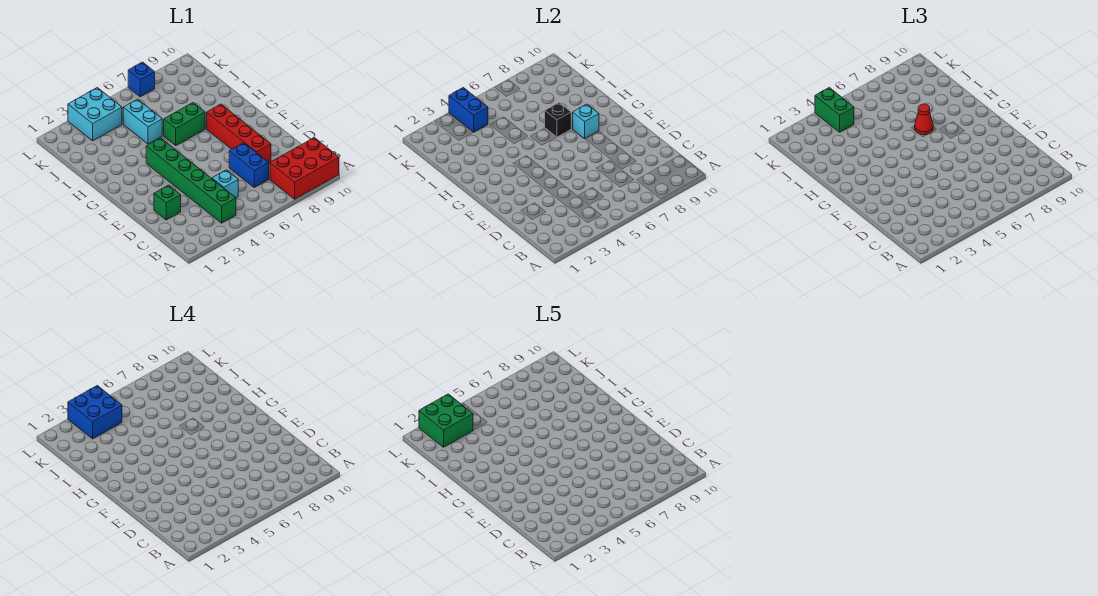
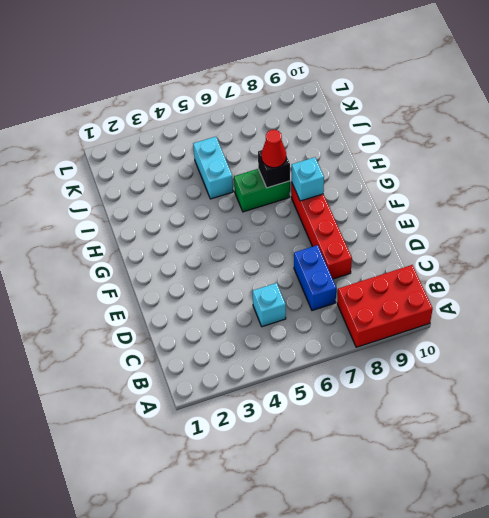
none -> green brick B4:G4 level 1
none -> green brick D2 level 1
none -> cyan brick K3:L4 level 1

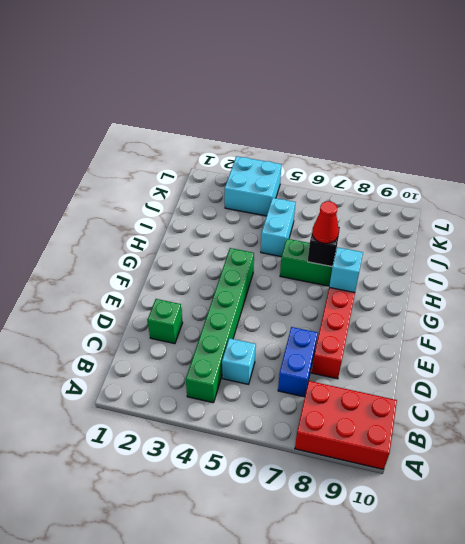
none -> blue brick L7 level 1
none -> blue brick K4:L4 level 2
none -> green brick K4:L4 level 3

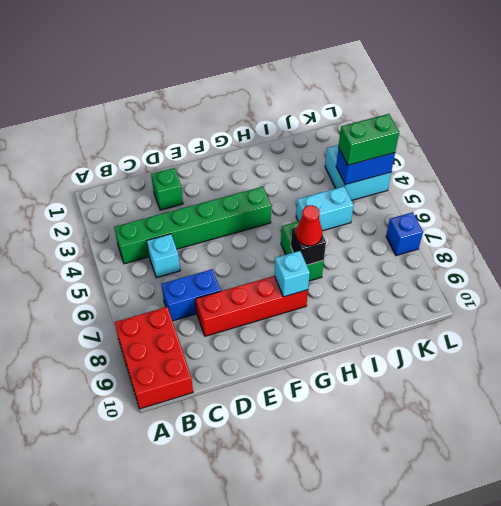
none -> blue brick K3:L4 level 4
none -> green brick K2:L3 level 5

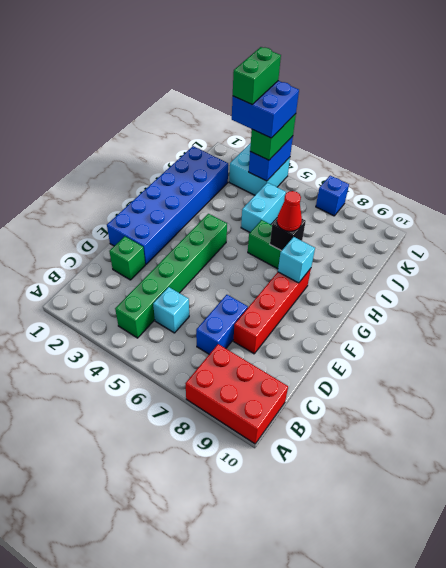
blue brick E1:J2 level 1 -> none
green brick K3:L3 level 5 -> green brick K2:L3 level 5

